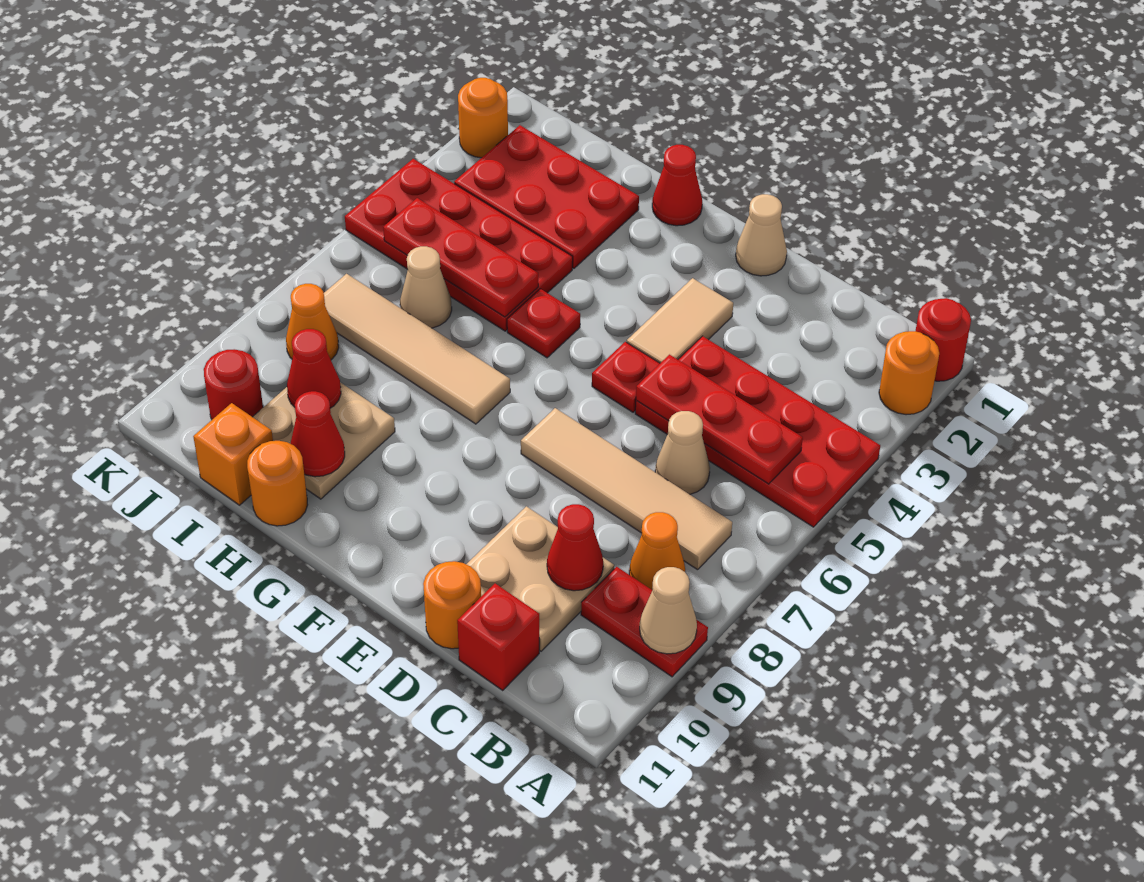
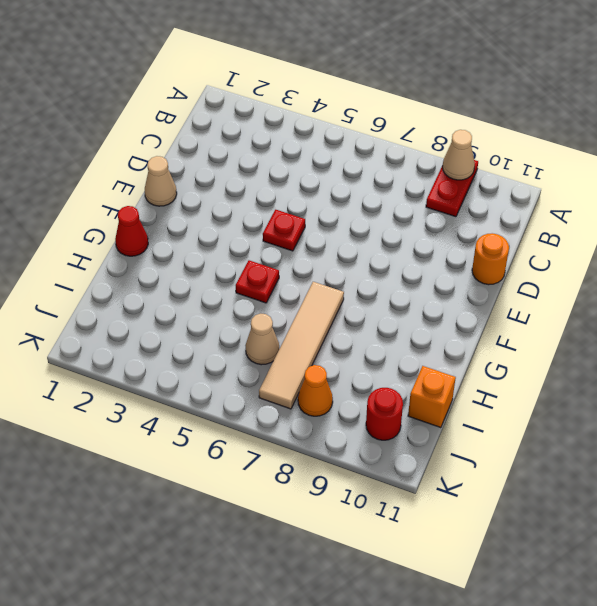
none -> red round brick A1 level 1
none -> orange round brick A2 level 1
none -> red plate A4:D5 level 1
none -> tan tile B7:E7 level 1

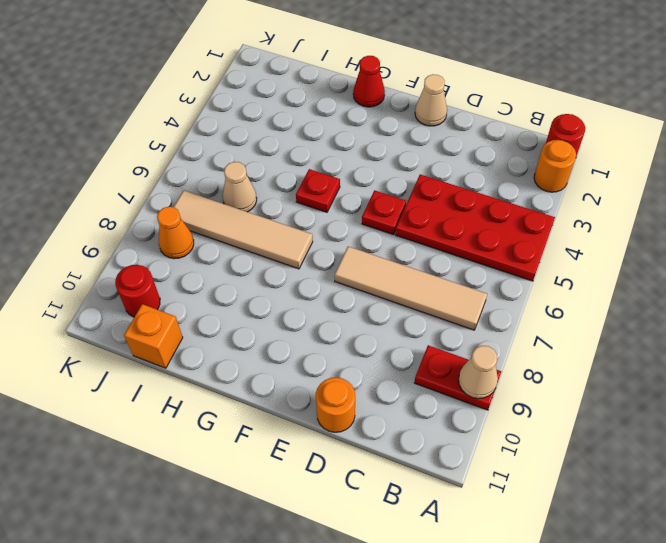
none -> orange cone B8 level 1
none -> tan cone C6 level 1
none -> tan plate C9:D10 level 1
none -> red brick C11 level 1

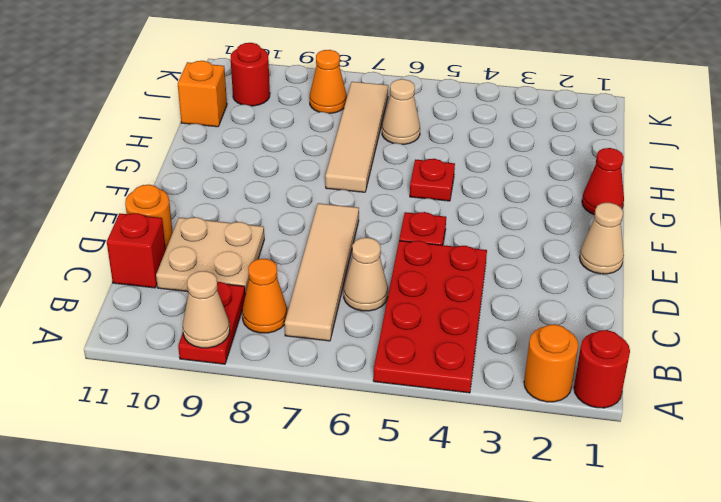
none -> tan tile E3:E4 level 1
none -> red plate H2:J3 level 1
none -> red plate H4:K5 level 1
none -> tan plate H9:I10 level 1

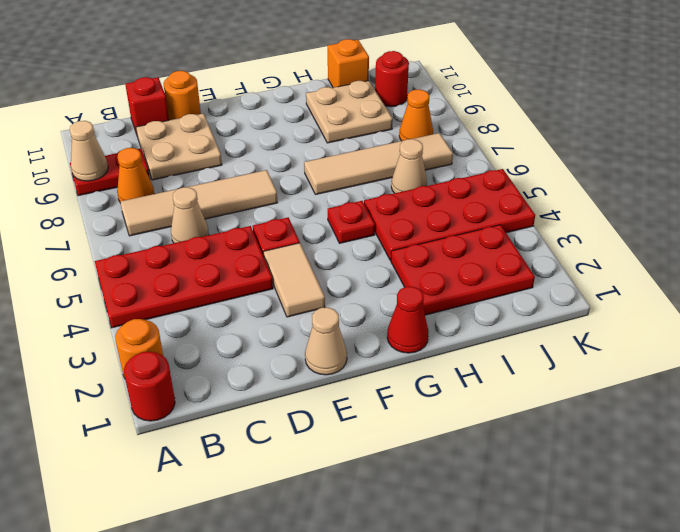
none -> orange round brick H11 level 1
none -> orange round brick K2 level 1
none -> red plate B5:D5 level 2
none -> red cone C9 level 2

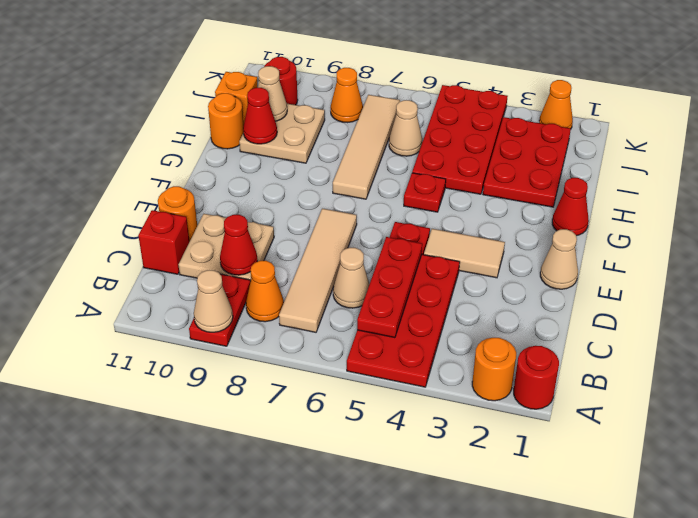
tan cone I10 level 2 -> none
orange cone K2 level 1 -> orange round brick K2 level 1
none -> red plate H5:J5 level 2
none -> red cone I9 level 2

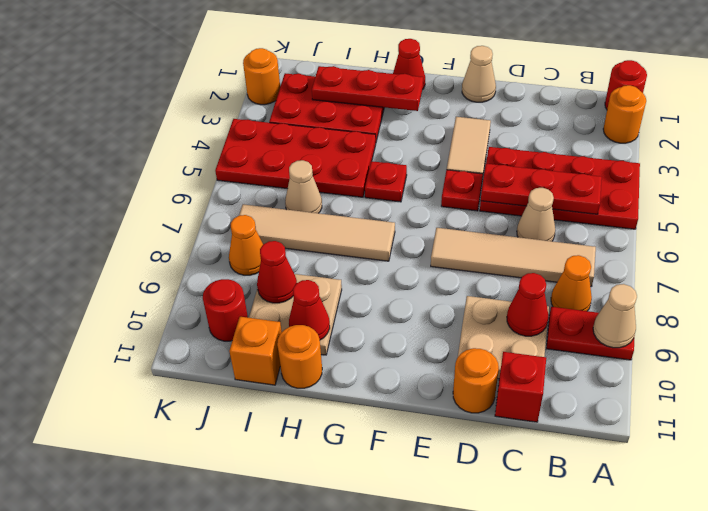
red plate G2:I2 level 2 -> red plate H5:J5 level 2

